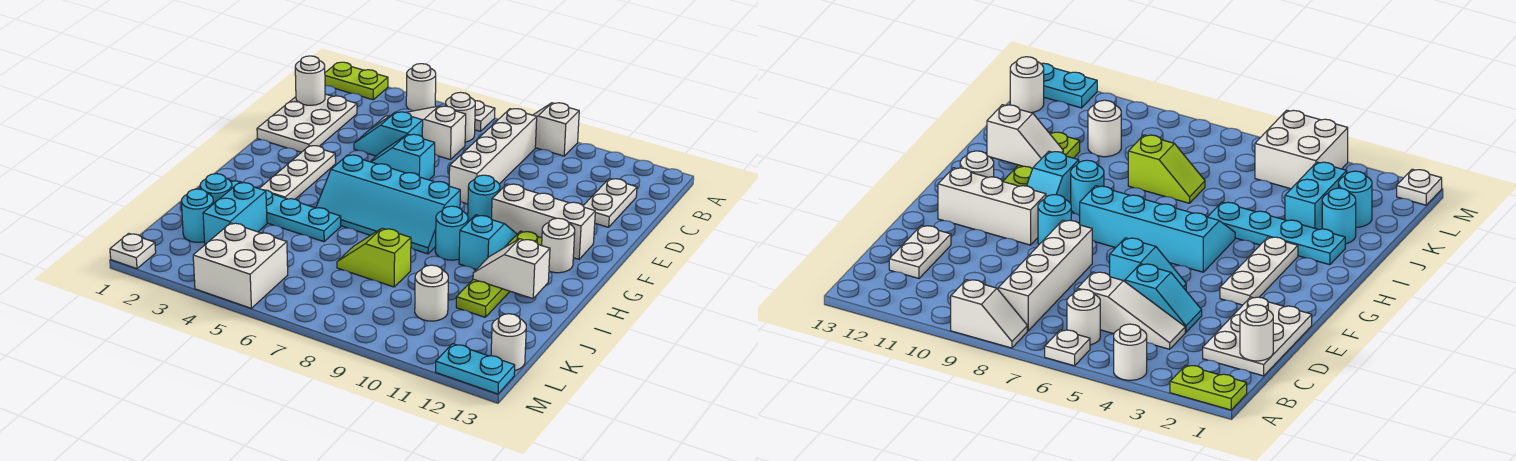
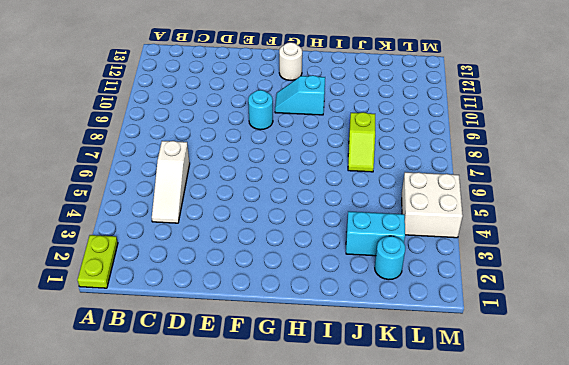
none -> white round brick A4 level 1
none -> white plate A6 level 1
none -> white slope A8:A9 level 1 top 9
none -> white round brick B6 level 1

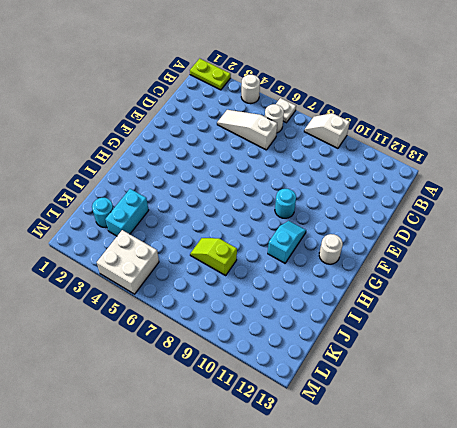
none -> white brick B8:E8 level 1
none -> white plate C1:E2 level 1
none -> white plate C12:D12 level 1
none -> cyan slope D4:D5 level 1 top 5

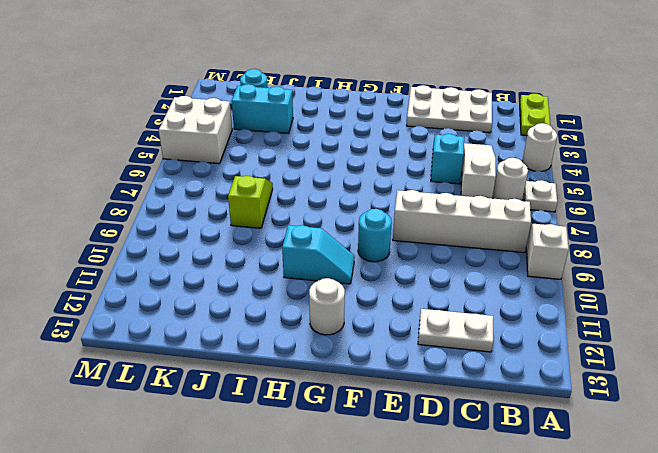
none -> cyan slope E5:E6 level 1 top 6
none -> white plate F3:H3 level 1
none -> white brick F10:F12 level 1
none -> cyan slope G5:H8 level 1 top G

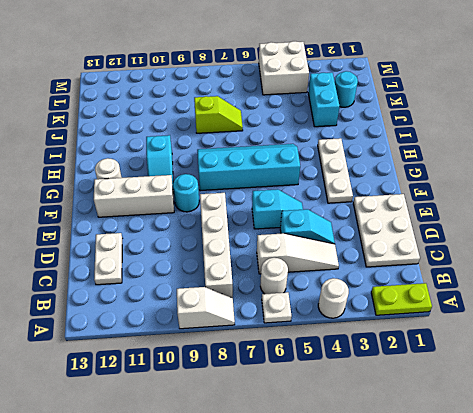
none -> lime plate G11:J11 level 1
none -> cyan round brick H9 level 1
none -> cyan plate I2:I5 level 1
none -> cyan round brick J2 level 1

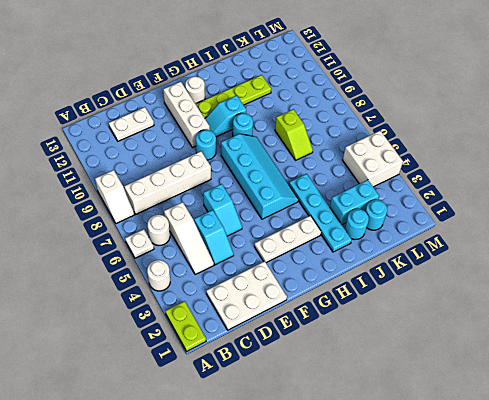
none -> white round brick K10 level 1
none -> white round brick L13 level 1
none -> white plate M1 level 1
none -> cyan plate M12:M13 level 1

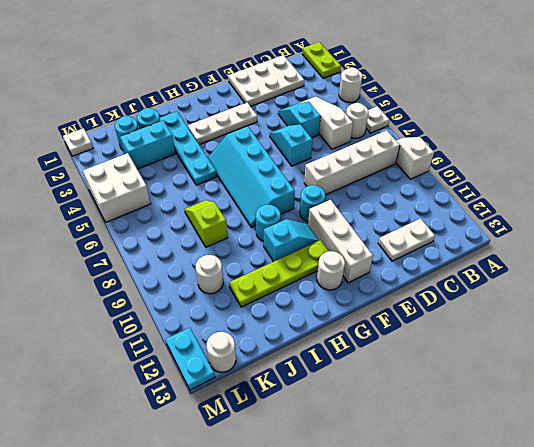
none -> white round brick C1 level 2
none -> white slope I11:I12 level 2 top 12

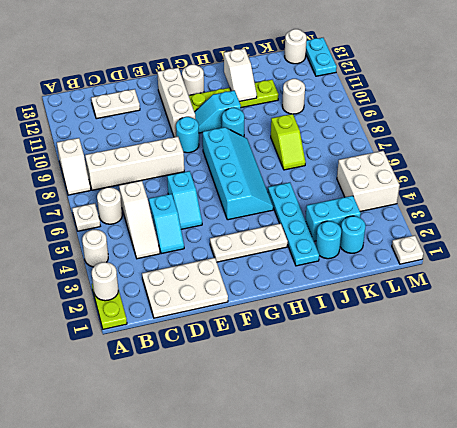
white round brick A2 level 2 -> white round brick C1 level 2

